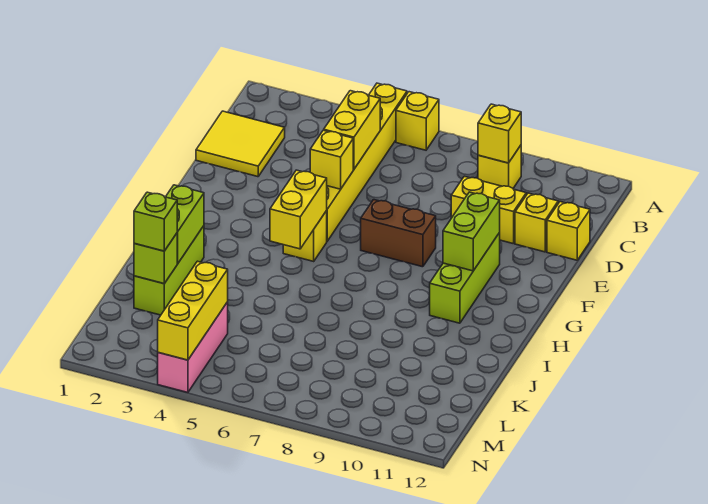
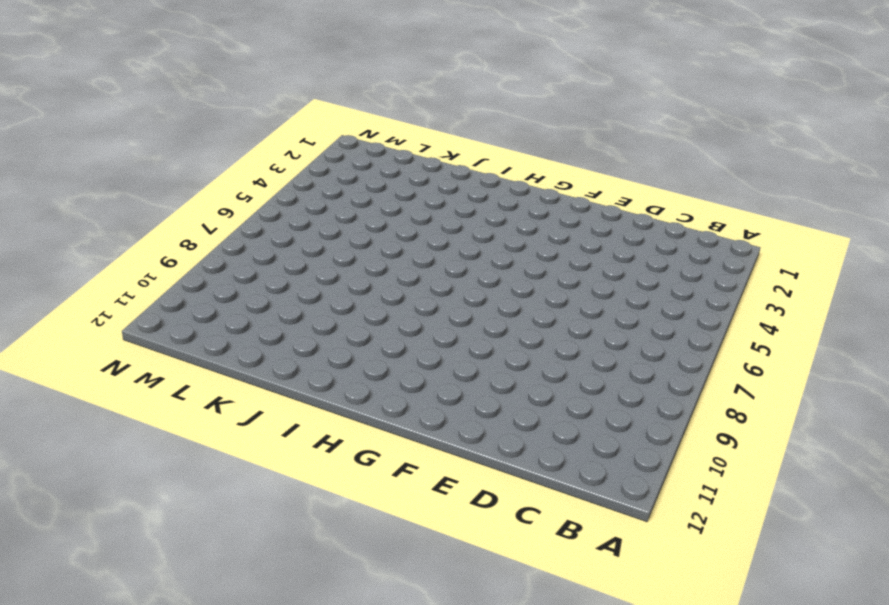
none -> yellow brick A5:F5 level 1
none -> yellow brick A6 level 1
none -> yellow brick B9 level 1

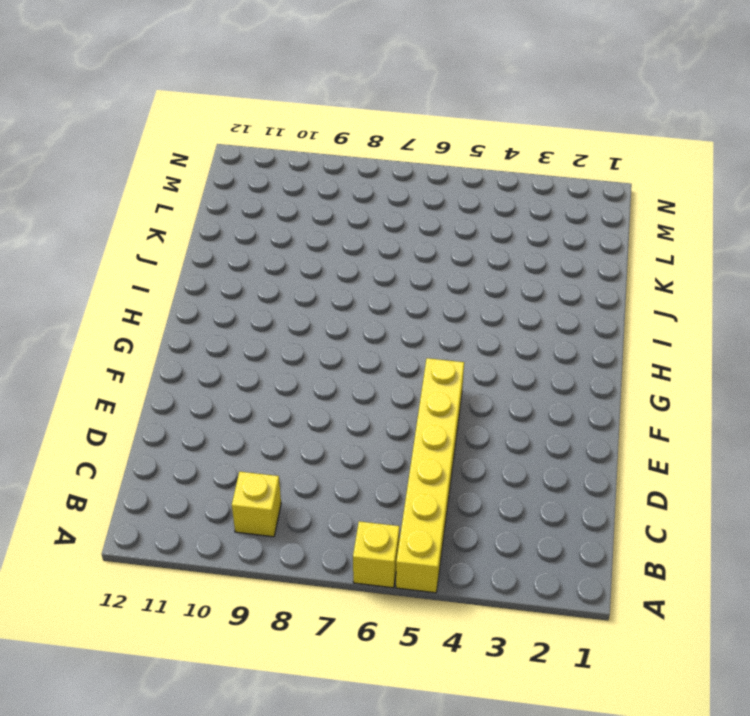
none -> yellow tile C1:D2 level 1
none -> yellow brick D9:D10 level 1
none -> yellow brick D11 level 1

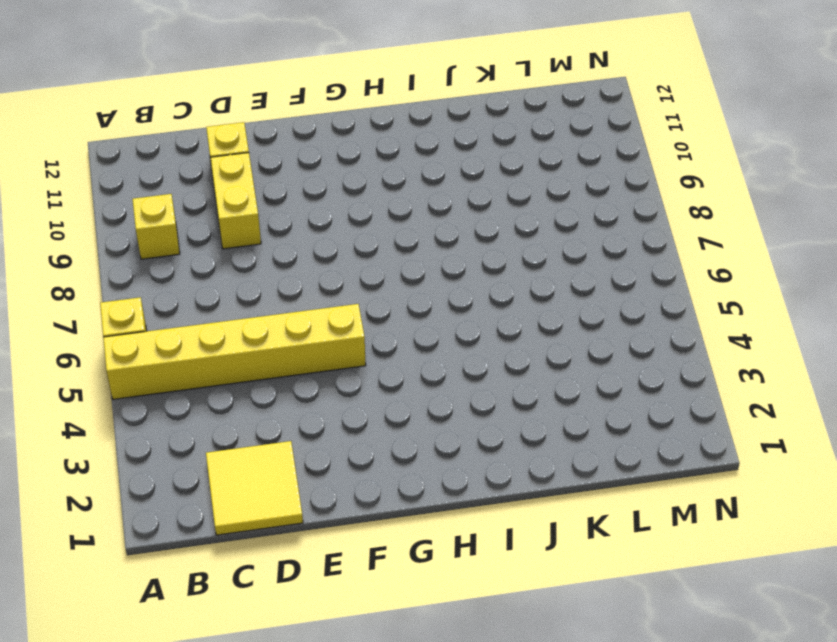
none -> yellow brick D12 level 1
none -> brown brick F7:F8 level 1
none -> lime brick F10:H10 level 1

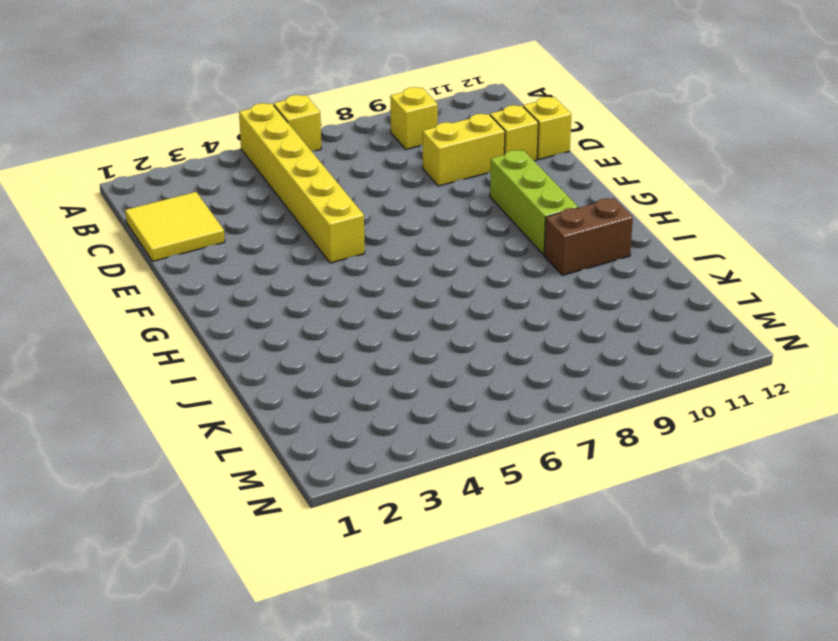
brown brick I10:I11 level 1 -> brown brick F7:F8 level 1
none -> yellow brick G5 level 1
none -> lime brick I2:K2 level 1
none -> pink brick L4:N4 level 1

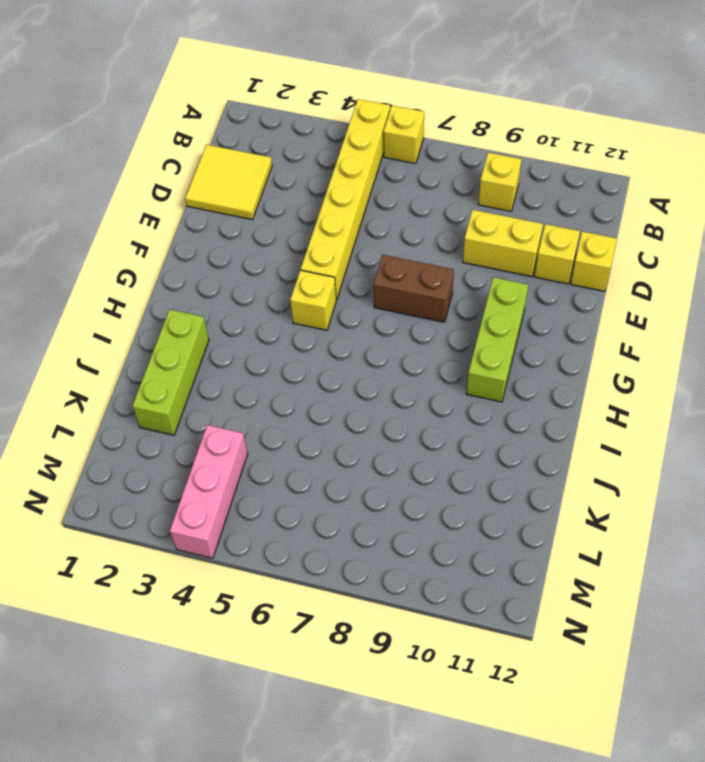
none -> yellow brick B9 level 2
none -> yellow brick C5:D5 level 2
none -> yellow brick E5 level 2

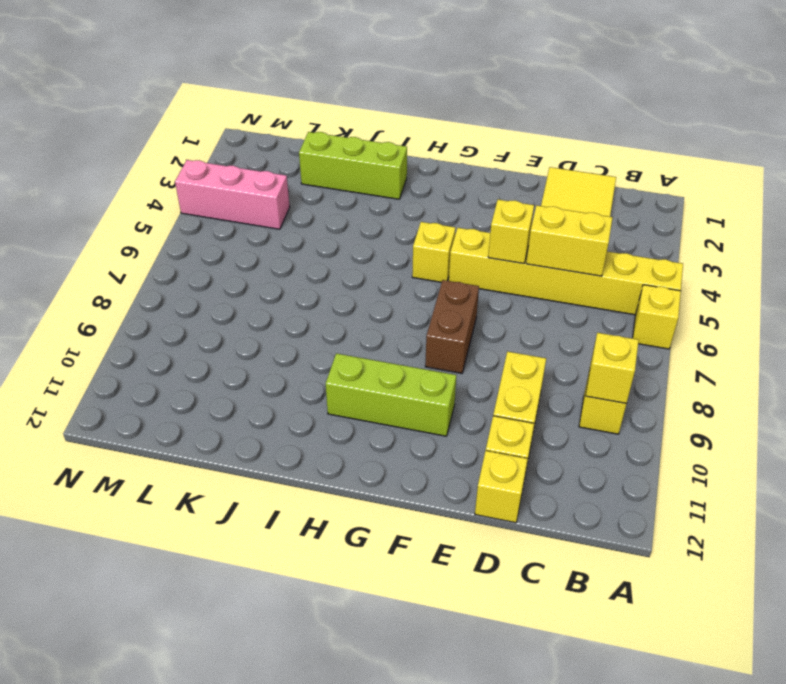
none -> lime brick F10:G10 level 2
none -> yellow brick G5:H5 level 2
none -> lime brick I2:J2 level 2

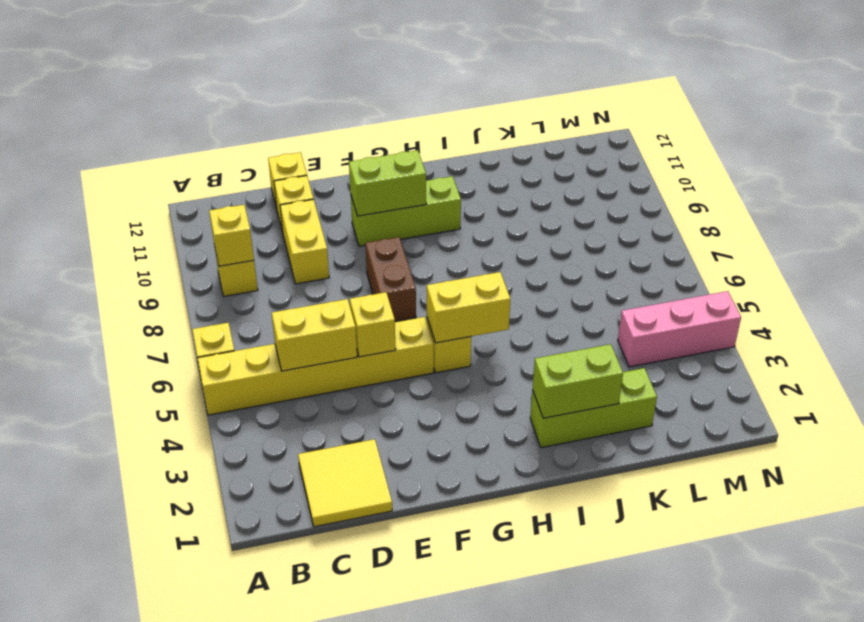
none -> lime brick K2 level 2
none -> yellow brick L4:N4 level 2
none -> lime brick K2 level 3

